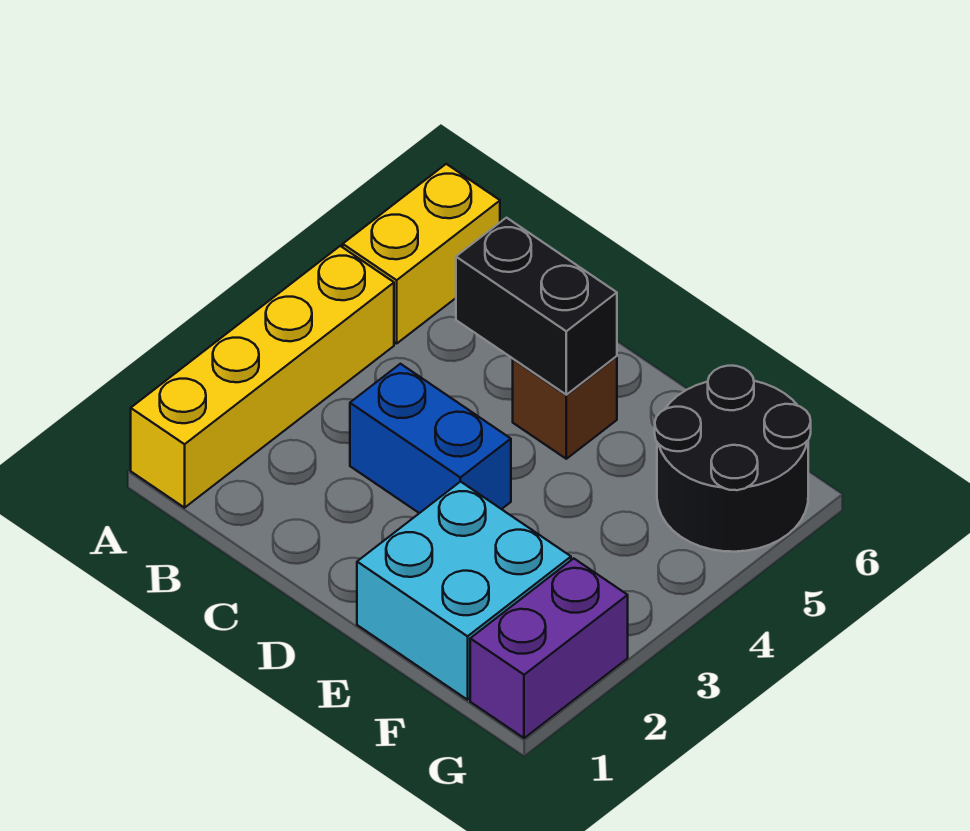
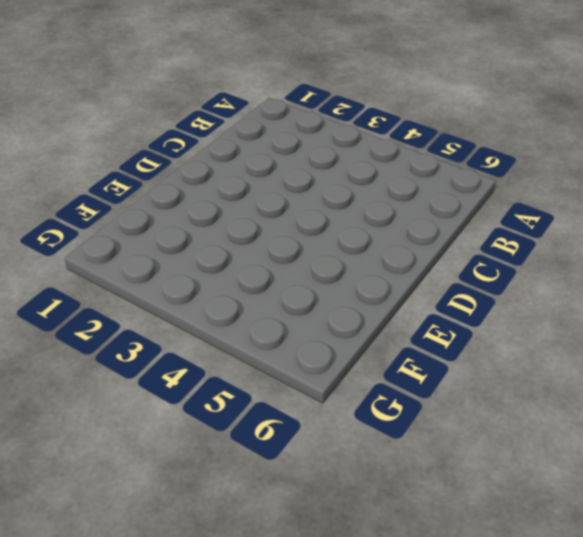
none -> yellow brick A1:A4 level 1
none -> yellow brick A5:A6 level 1

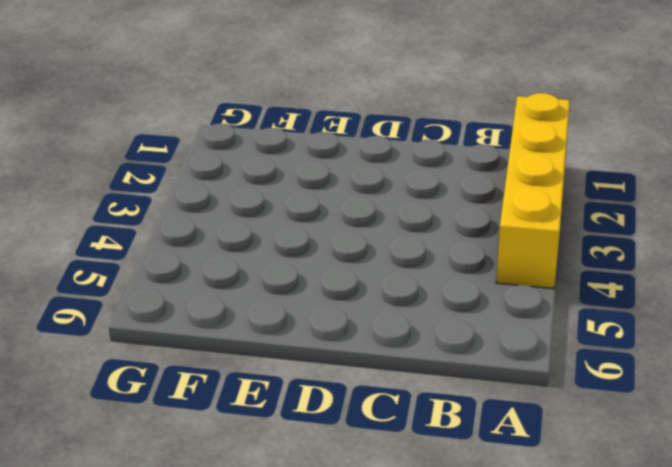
none -> yellow brick A5:A6 level 1
none -> blue brick C3:D3 level 1

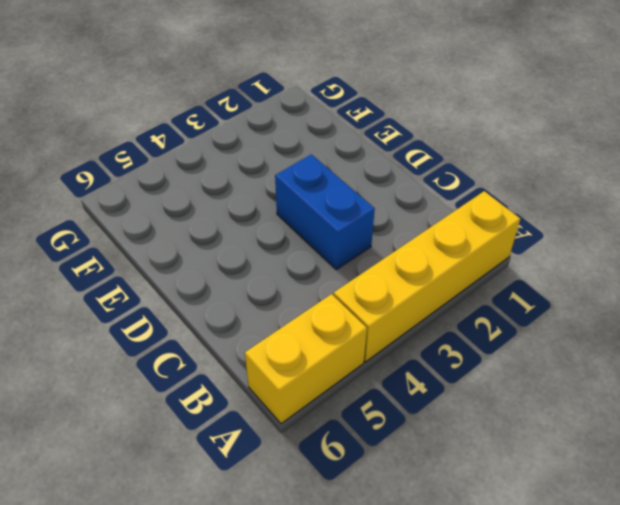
none -> brown brick D5 level 1
none -> cyan brick E1:F2 level 1

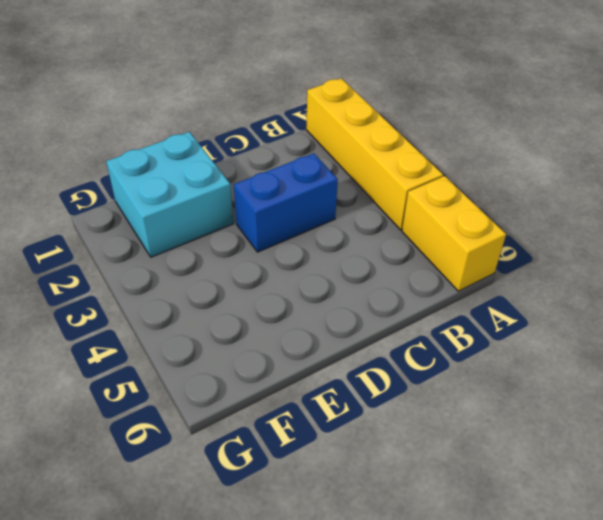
none -> brown brick D5 level 1
none -> black round brick F5:G6 level 1

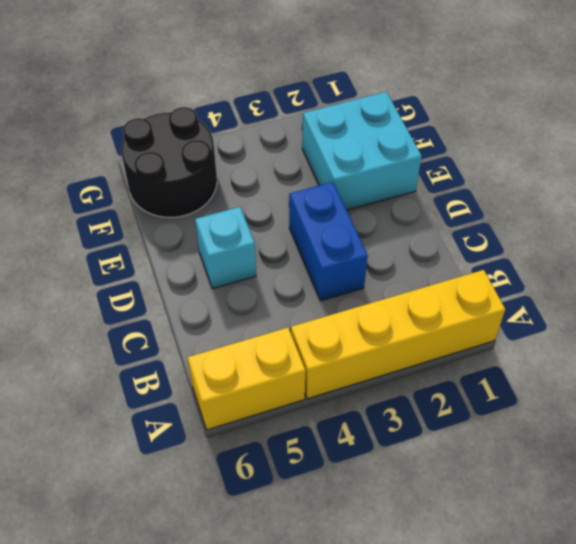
cyan brick D5 level 1 -> brown brick D5 level 1
none -> purple brick G1:G2 level 1
none -> black brick C5:D5 level 2

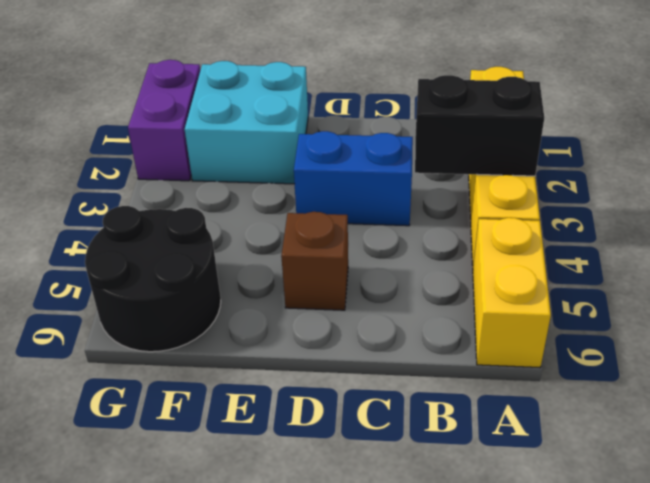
black brick A3:B3 level 2 -> black brick C5:D5 level 2

